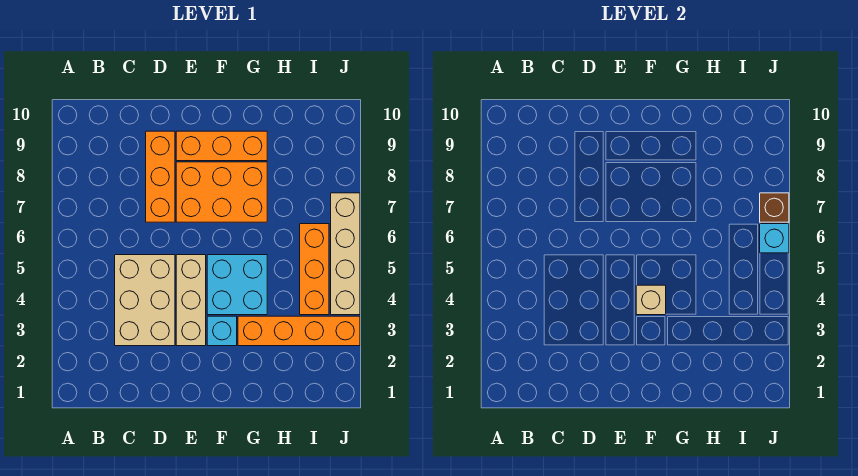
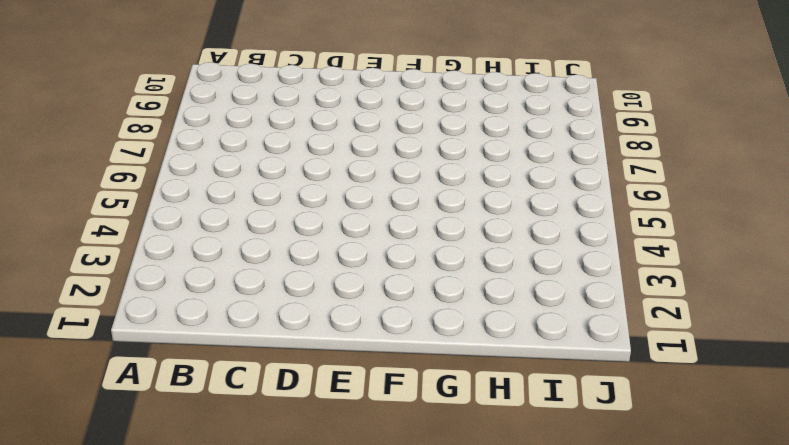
none -> tan brick C3:D5 level 1
none -> orange brick D7:D9 level 1
none -> tan brick E3:E5 level 1

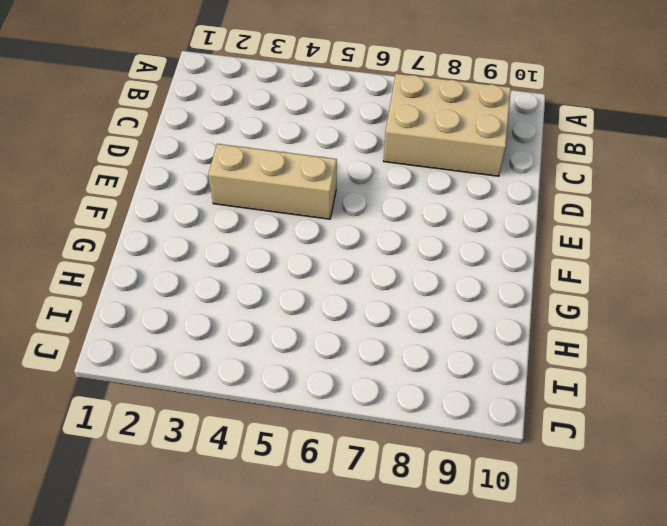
tan brick B7:C9 level 1 -> tan brick C3:D5 level 1
none -> orange brick D7:D9 level 1
none -> orange brick E7:G8 level 1
none -> orange brick E9:G9 level 1

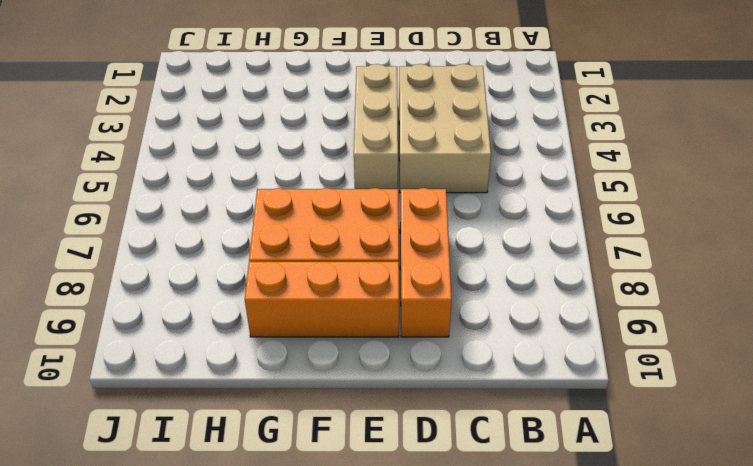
none -> cyan brick F3 level 1
none -> cyan brick F4:G5 level 1
none -> orange brick G3:J3 level 1

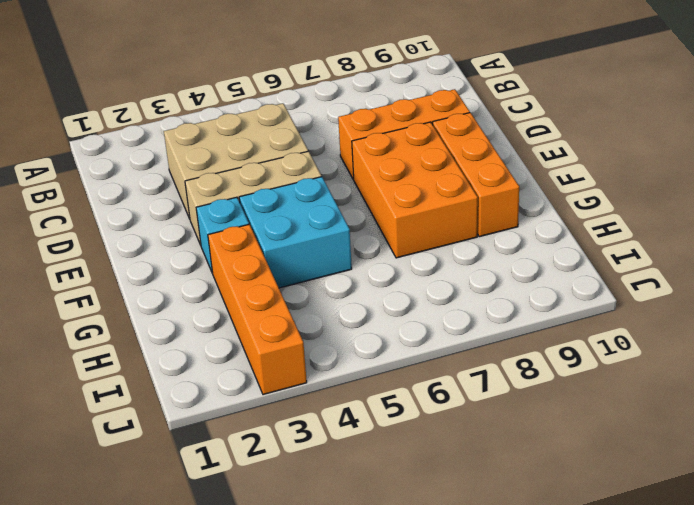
none -> orange brick I4:I6 level 1
none -> tan brick J4:J7 level 1
none -> tan brick F4 level 2

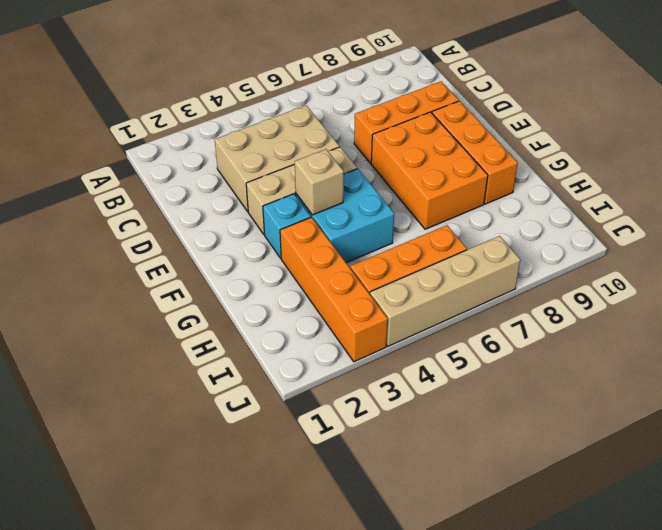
none -> cyan brick J6 level 2
none -> brown brick J7 level 2

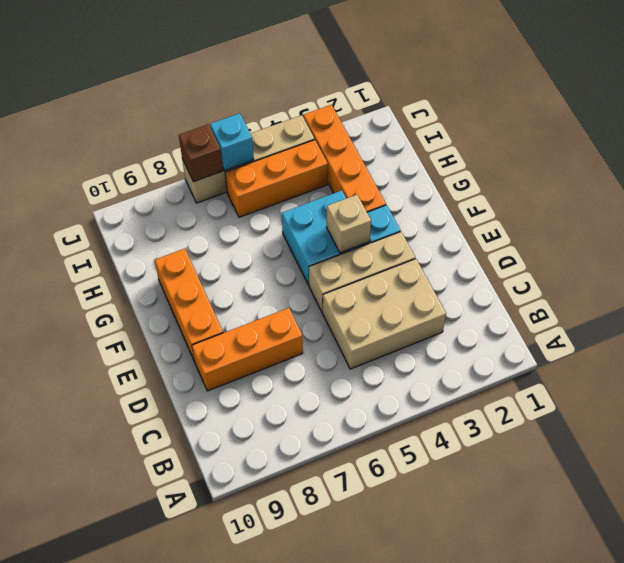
none -> orange brick E7:G8 level 1

